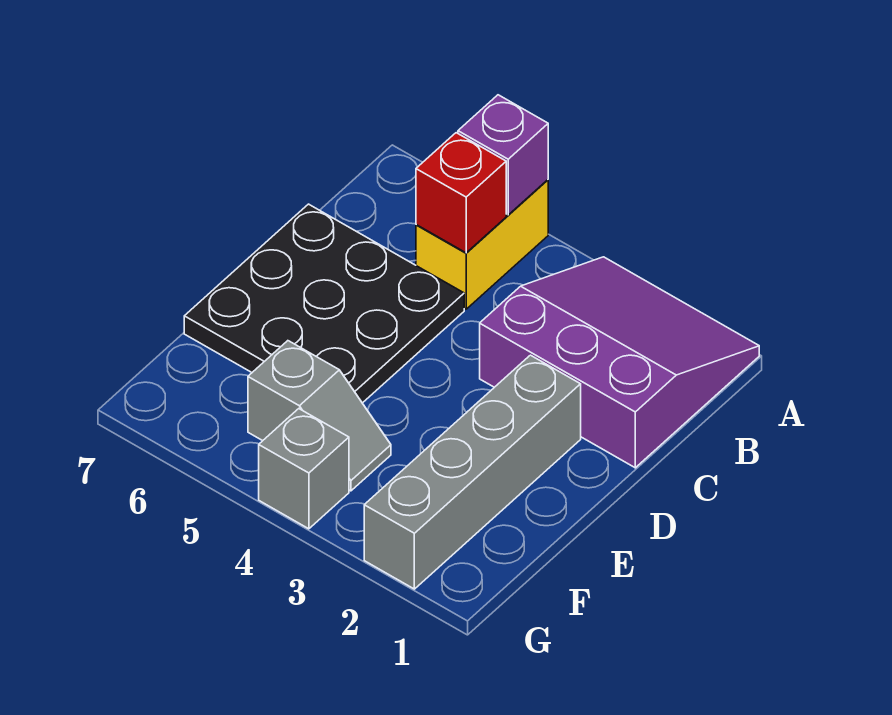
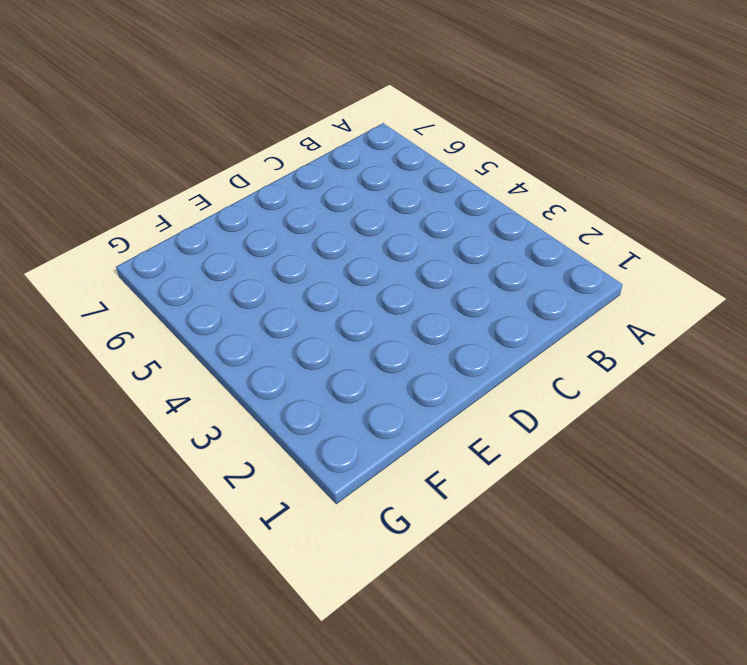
none -> purple slope A1:C3 level 1 top C
none -> yellow brick A5:B5 level 1

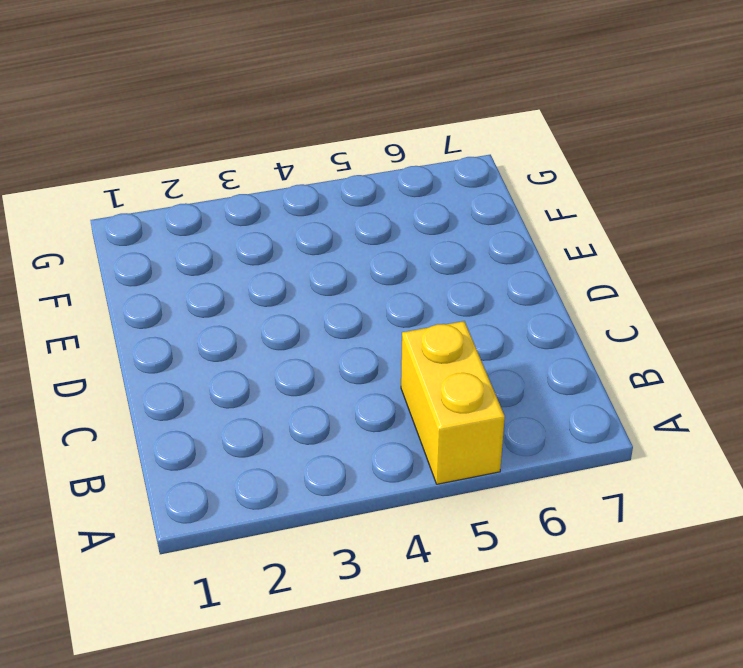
none -> purple slope A1:C3 level 1 top C
none -> black plate C5:E7 level 1

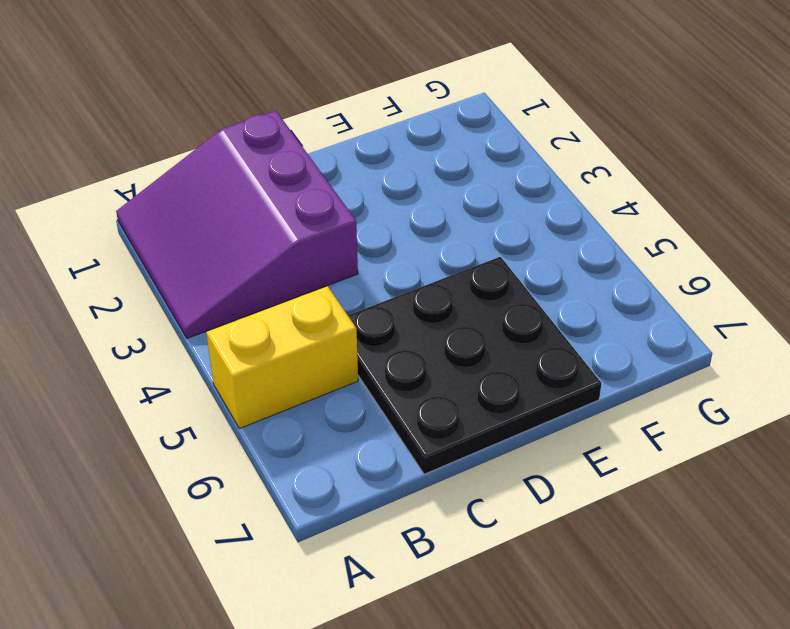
none -> grey brick D2:G2 level 1
none -> grey slope F4:F5 level 1 top 5

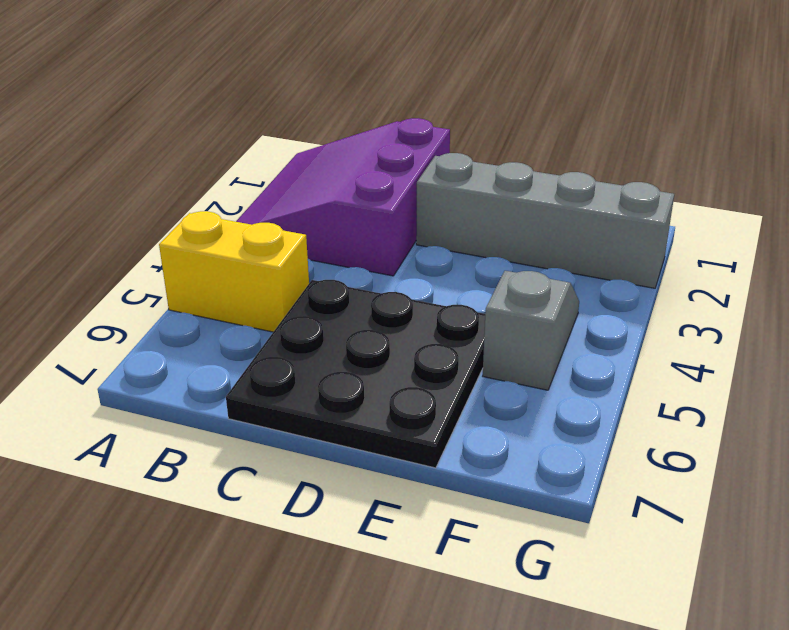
none -> grey brick G4 level 1
none -> purple brick A5 level 2

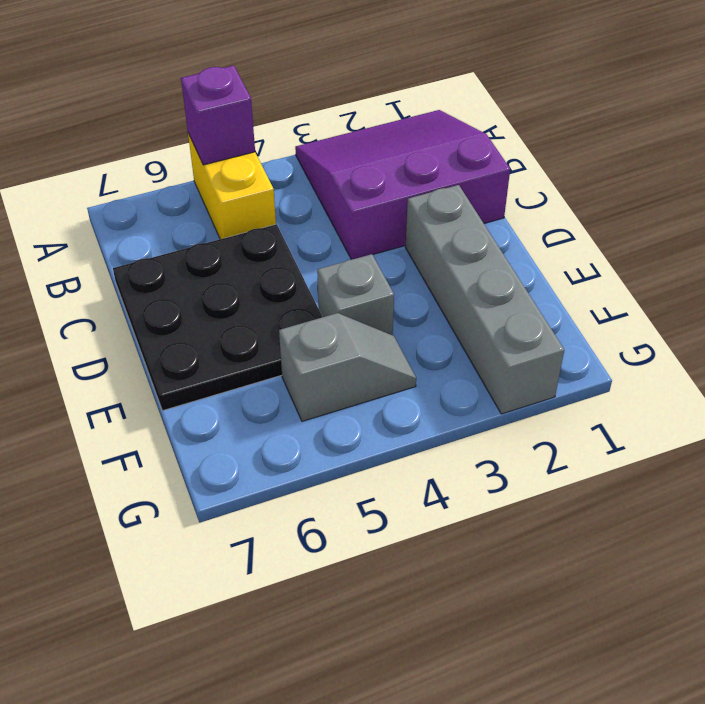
grey brick E4 level 1 -> grey brick G4 level 1
none -> red brick B5 level 2

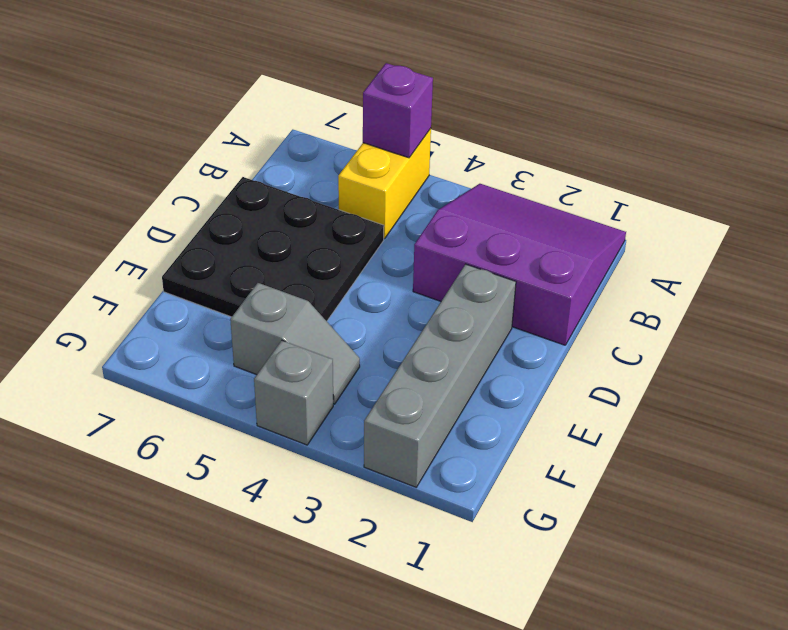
none -> red brick B5 level 2

